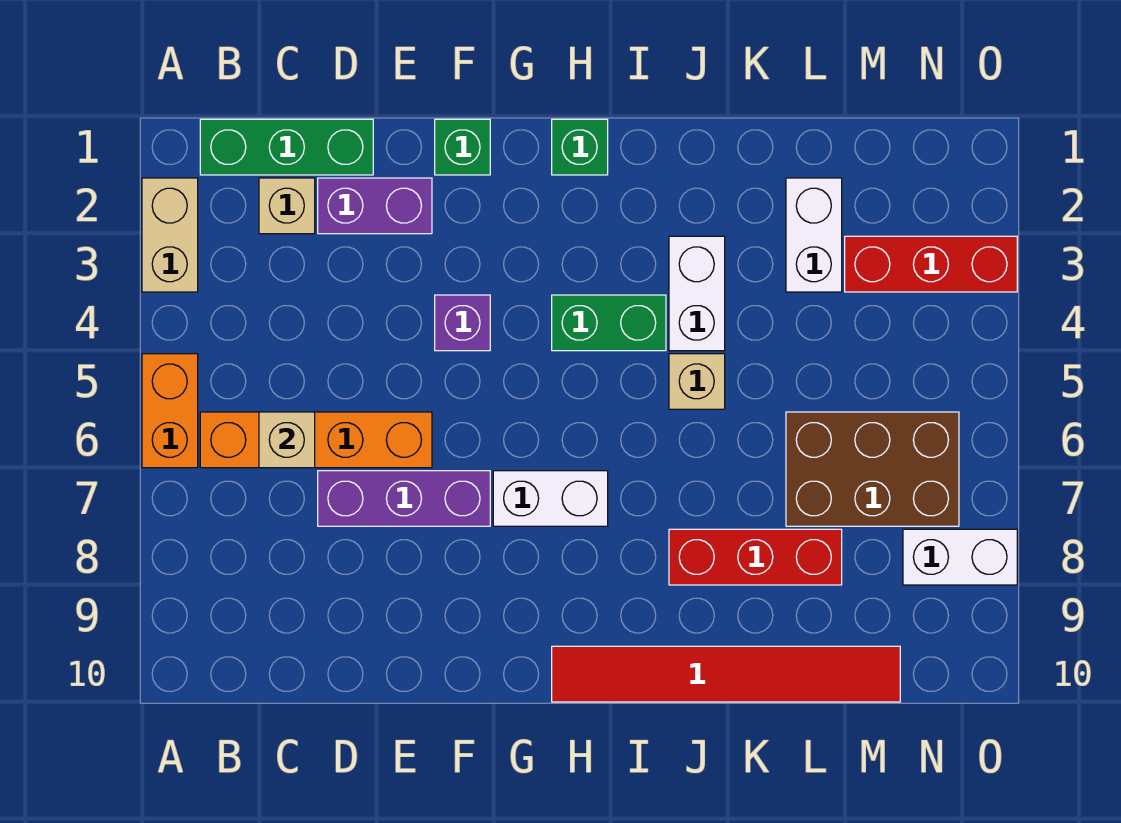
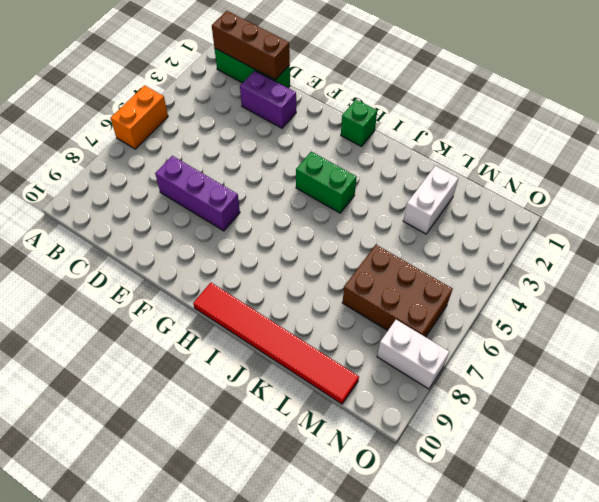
brown brick B1:D1 level 2 -> none
none -> tan brick A2:A3 level 1
none -> orange brick B6:E6 level 1
none -> tan brick C2 level 1

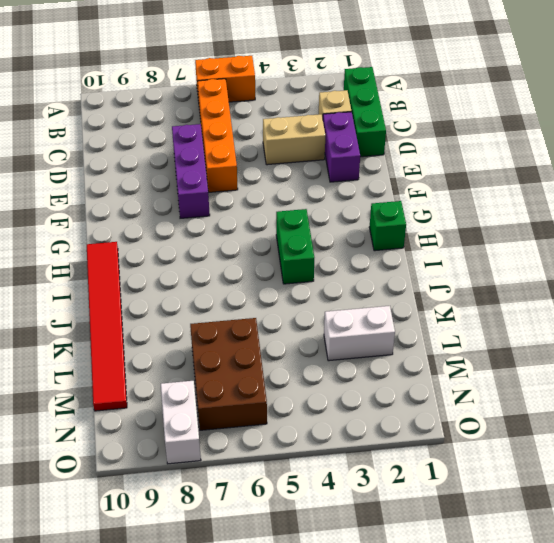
tan brick D3:D4 level 1 -> tan brick A2:A3 level 1
none -> green brick F1 level 1
none -> purple brick F4 level 1
none -> white brick G7:H7 level 1

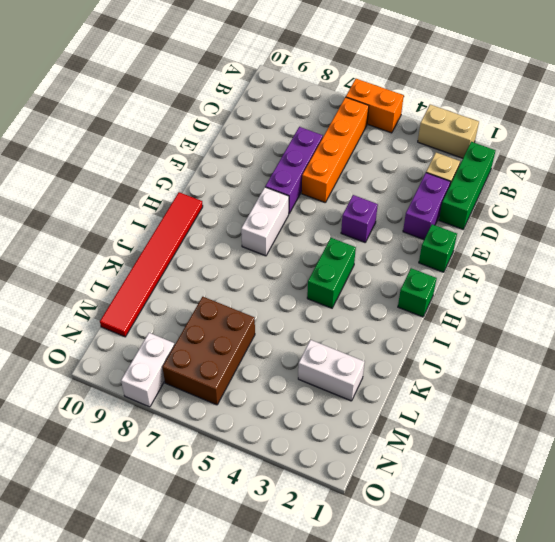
none -> white brick J3:J4 level 1
none -> tan brick J5 level 1
none -> red brick J8:L8 level 1

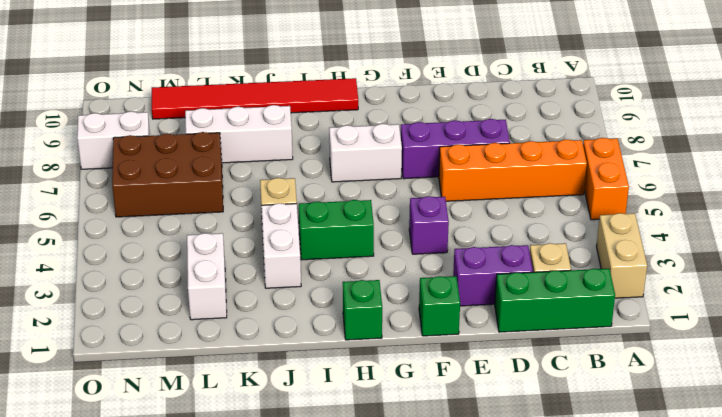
white brick J8:L8 level 1 -> red brick J8:L8 level 1
none -> red brick M3:O3 level 1
none -> tan brick C6 level 2

